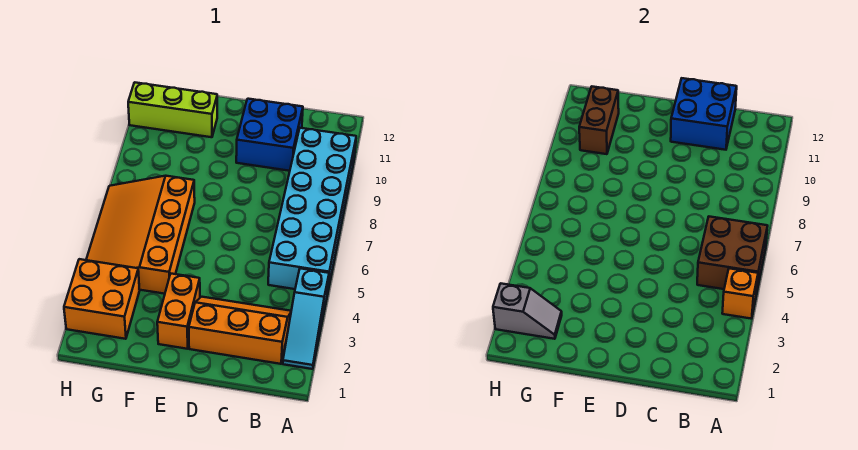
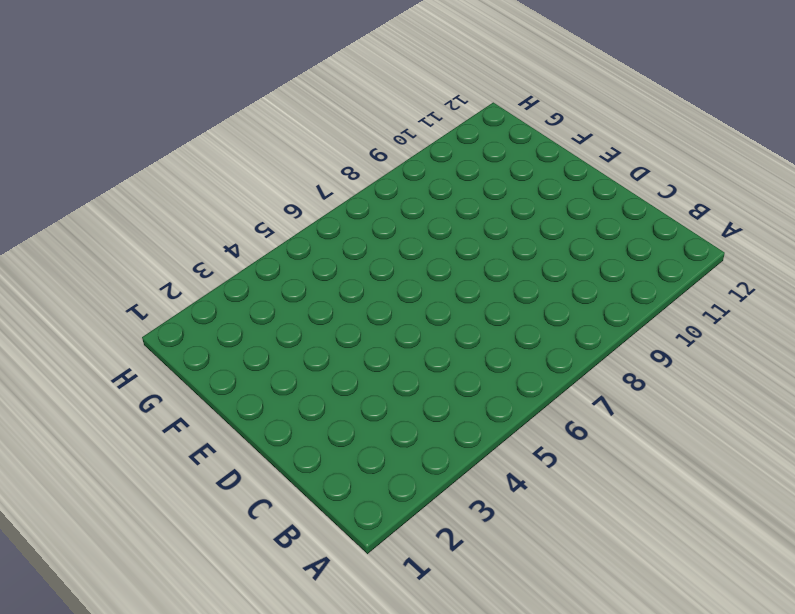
none -> cyan slope A2:A4 level 1 top 4
none -> cyan brick A5:B10 level 1
none -> orange slope B2:D3 level 1 top 2

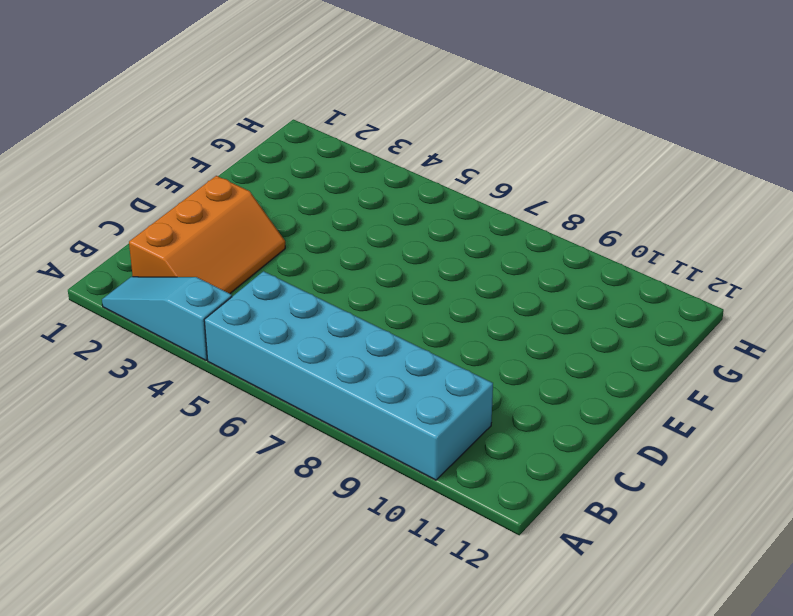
none -> blue brick C10:D11 level 1
none -> orange brick E2:E3 level 1
none -> orange slope F4:H7 level 1 top F

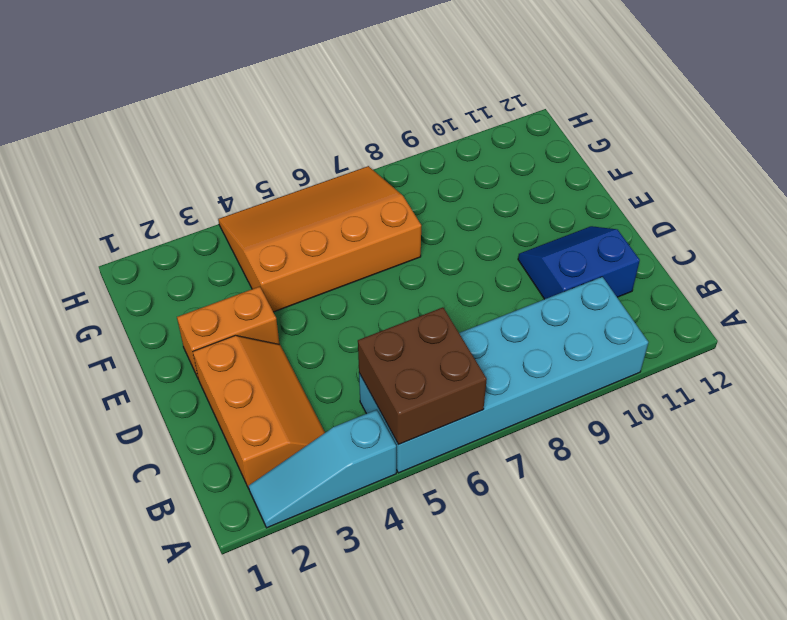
blue slope C10:D11 level 1 top C -> blue brick C10:D11 level 1
none -> lime brick F11:H11 level 1
none -> orange brick G2:H3 level 1
none -> orange brick A4 level 2

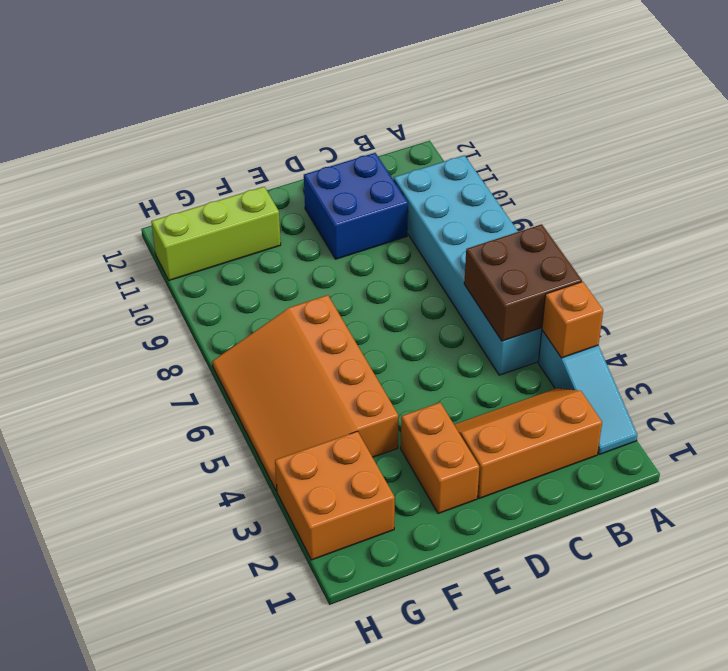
none -> blue brick C11:D12 level 2
none -> grey slope G2:H2 level 2 top H
none -> brown brick G10:G11 level 2

